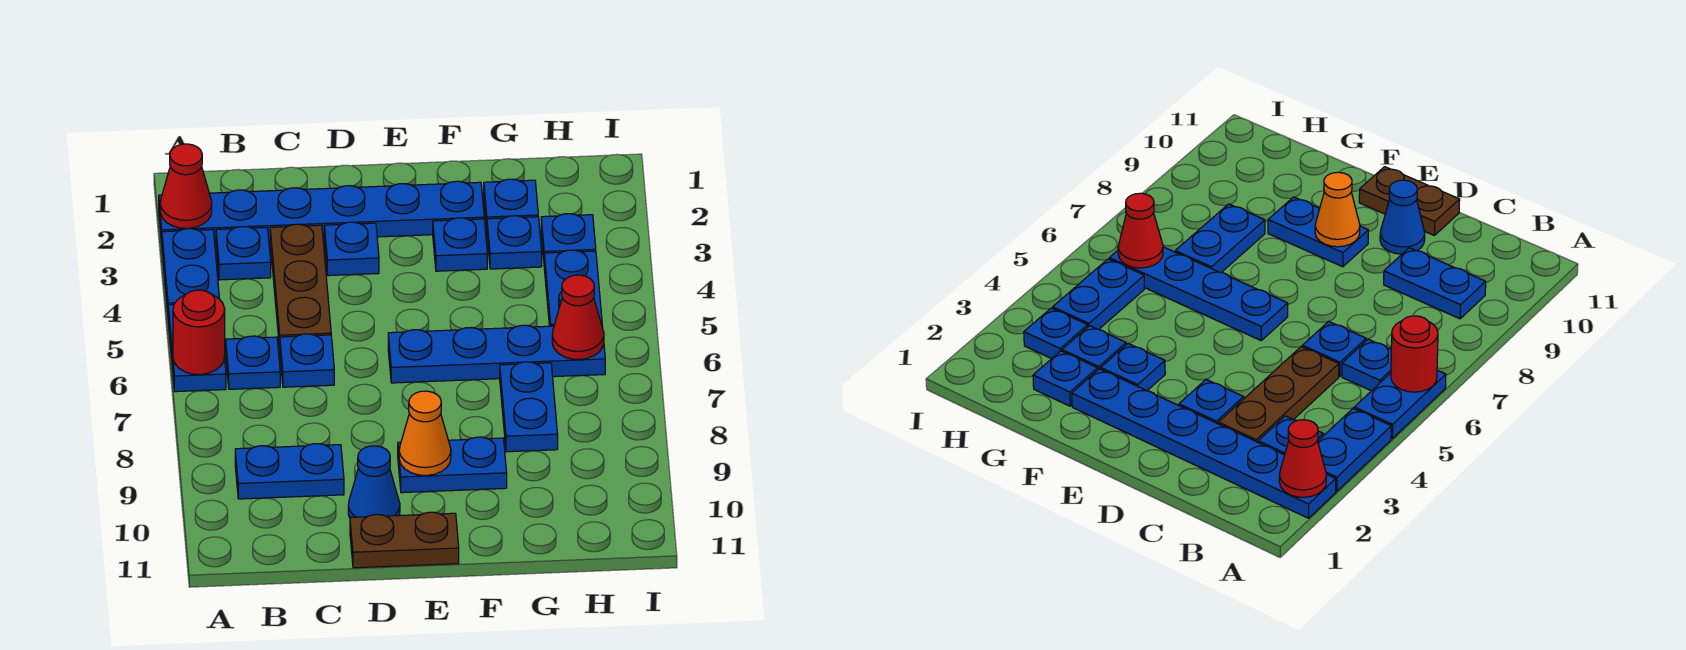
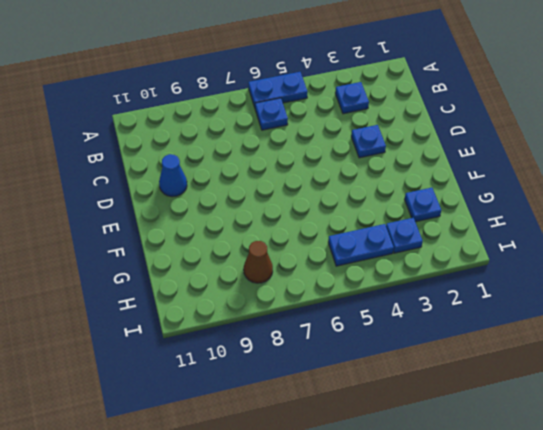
brown cone H8 level 1 -> none
none -> blue plate A2:F2 level 1
none -> blue plate A3:A4 level 1
none -> blue plate B9:C9 level 1

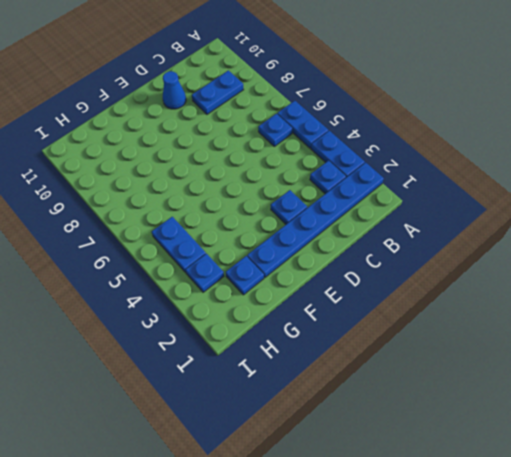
none -> brown plate C3:C5 level 1
none -> blue plate C6 level 1
none -> brown plate D11:E11 level 1

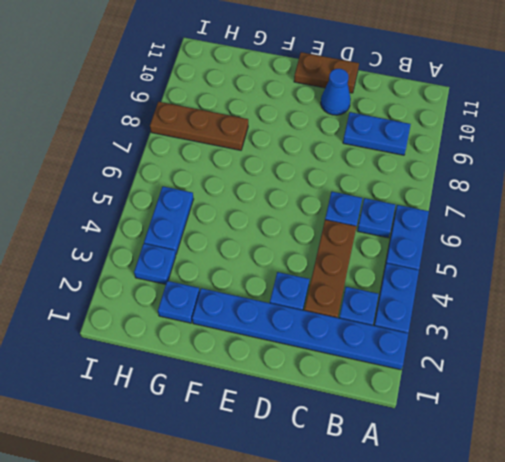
brown plate G8:I8 level 1 -> blue plate G7:G8 level 1
none -> blue plate E6:H6 level 1
none -> blue plate E9:F9 level 1
none -> blue plate F3 level 1

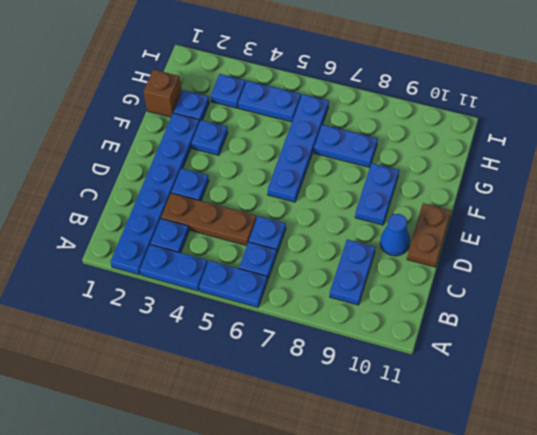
brown brick G1 level 1 -> none
none -> blue plate G3 level 1
none -> red cone A2 level 2
none -> red round brick A6 level 2

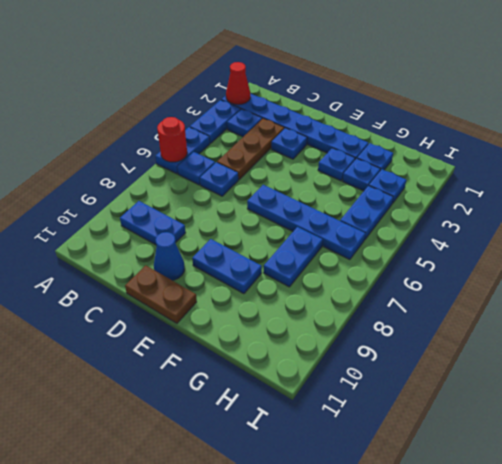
none -> orange cone E9 level 2
none -> red cone H6 level 2

